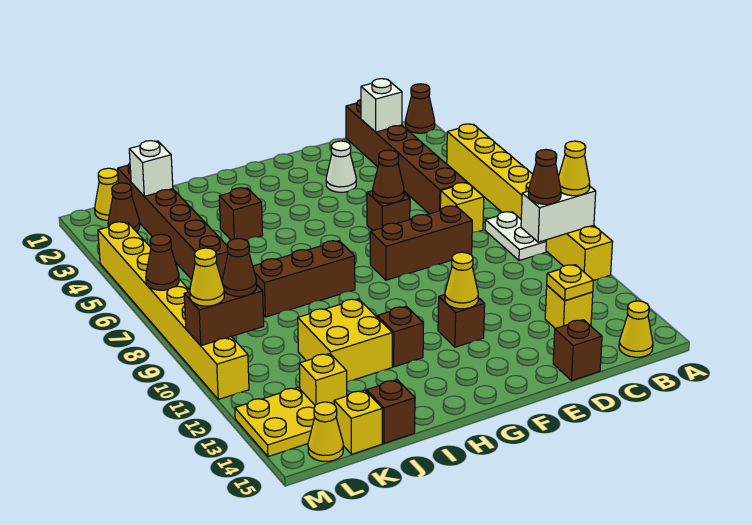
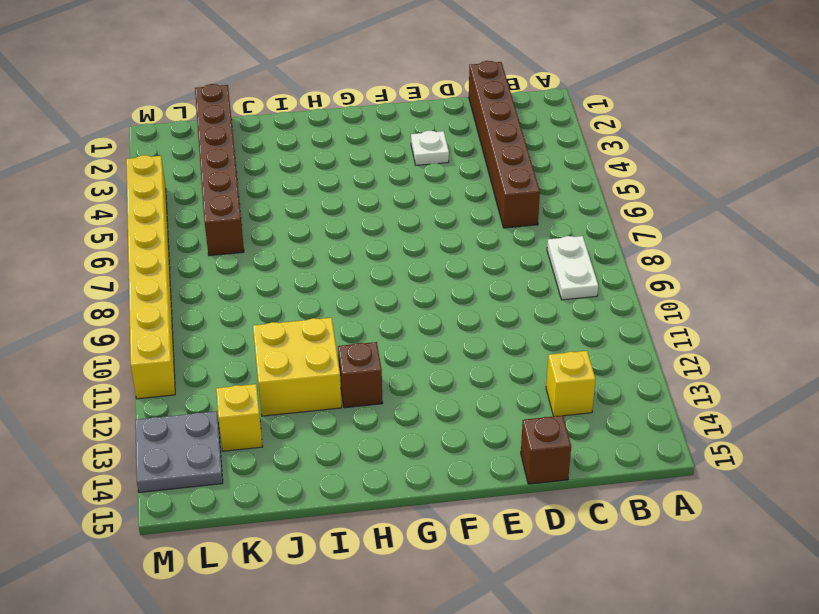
white plate E3 level 1 -> white cone E3 level 1
grey plate L13:M14 level 1 -> yellow plate L13:M14 level 1
none -> brown cone A1 level 1
none -> yellow brick A4:A11 level 1
none -> yellow cone B15 level 1
none -> yellow brick C7 level 1

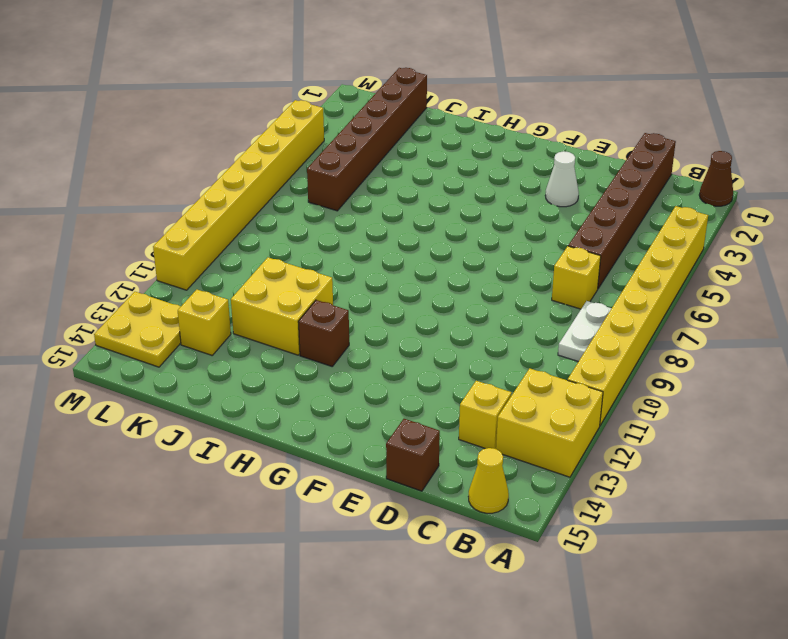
yellow brick A12:B13 level 1 -> none
none -> brown brick D8:F8 level 1
none -> brown brick E6 level 1
none -> brown brick F12 level 1
none -> brown brick H8:J8 level 1

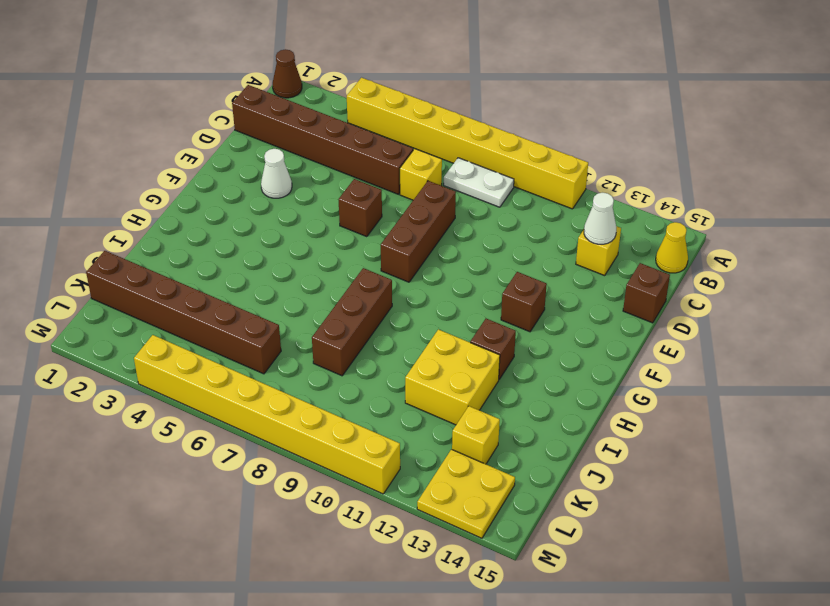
white cone C13 level 2 -> yellow plate C13 level 2
none -> brown brick I4 level 1
none -> brown brick J15 level 1
none -> yellow brick K15 level 1
none -> yellow cone L1 level 1

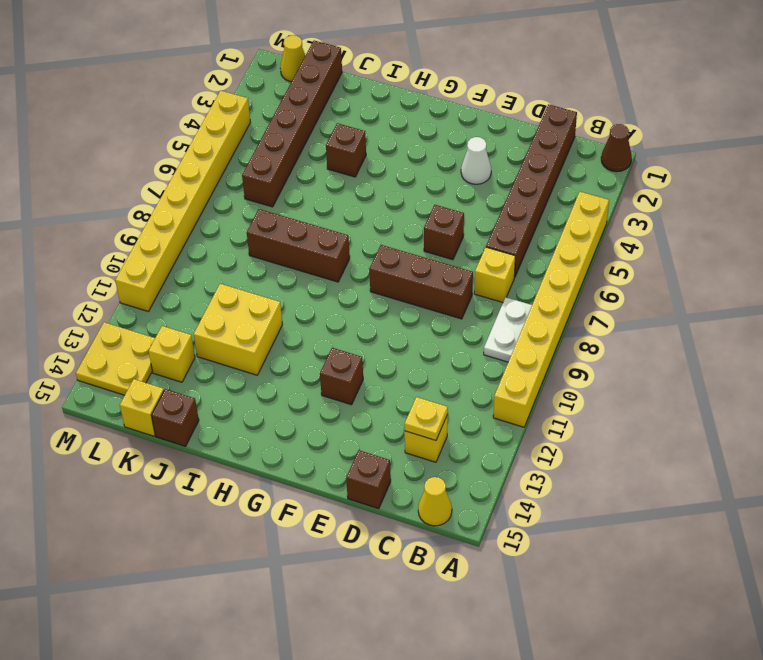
none -> brown brick H12 level 1
none -> brown cone L2 level 1
none -> yellow cone L15 level 1
none -> white brick A10:B10 level 2

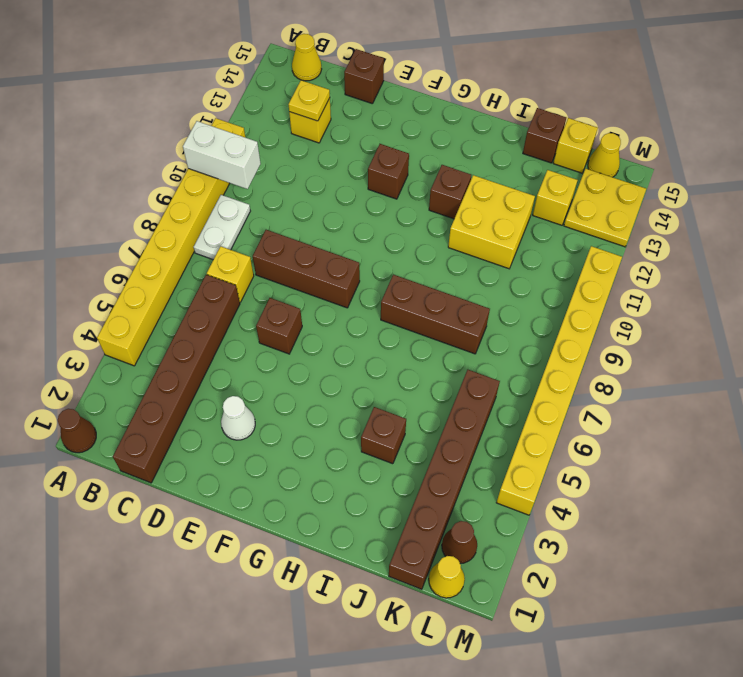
none -> white brick C2 level 2
none -> brown cone E6 level 2
none -> yellow cone F12 level 2
none -> white brick K2 level 2

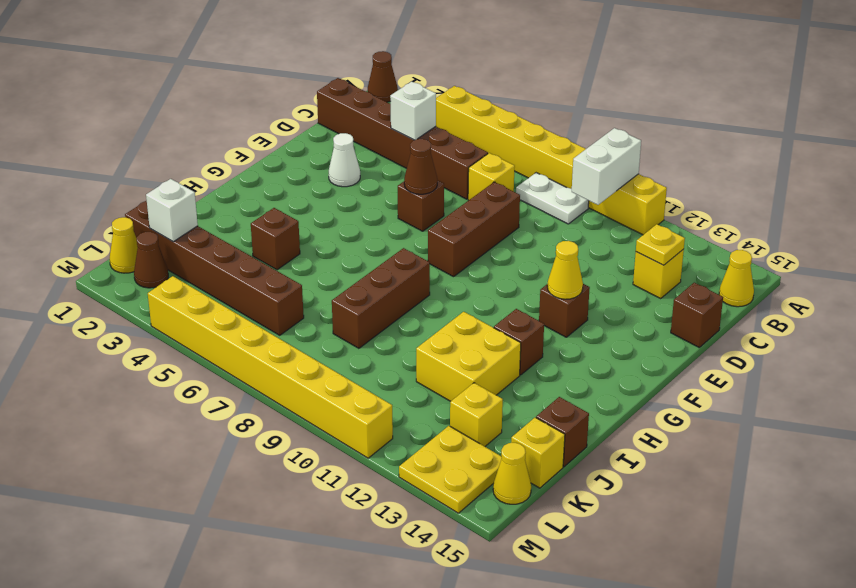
white brick C4 level 2 -> white brick C2 level 2
none -> brown brick L10:M10 level 2
none -> brown cone M7 level 2
none -> yellow cone A10 level 3
none -> brown cone B10 level 3

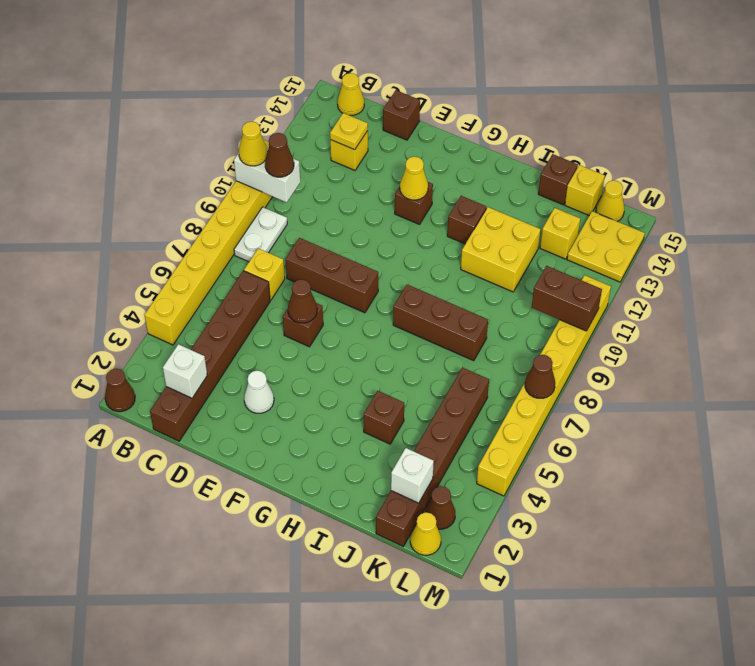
none -> brown cone L10 level 3
none -> yellow cone M10 level 3

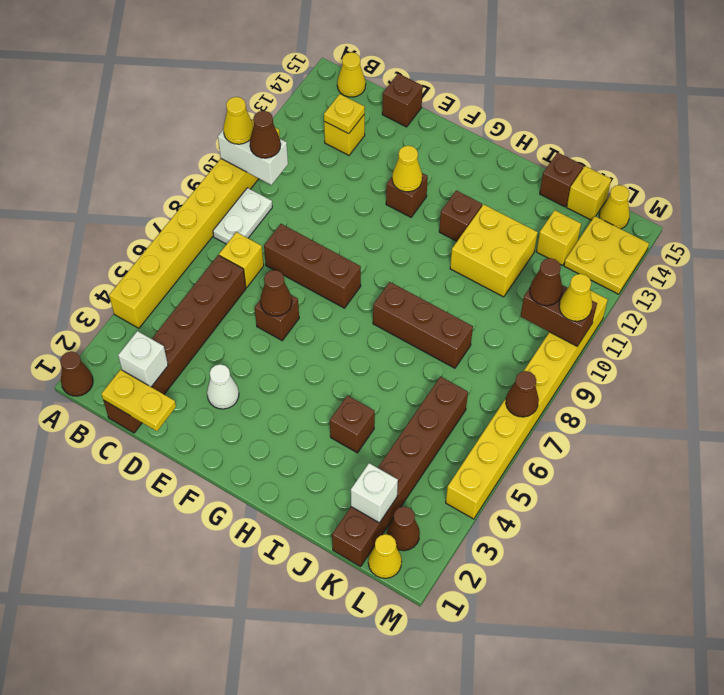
yellow plate C1:D1 level 2 -> none

